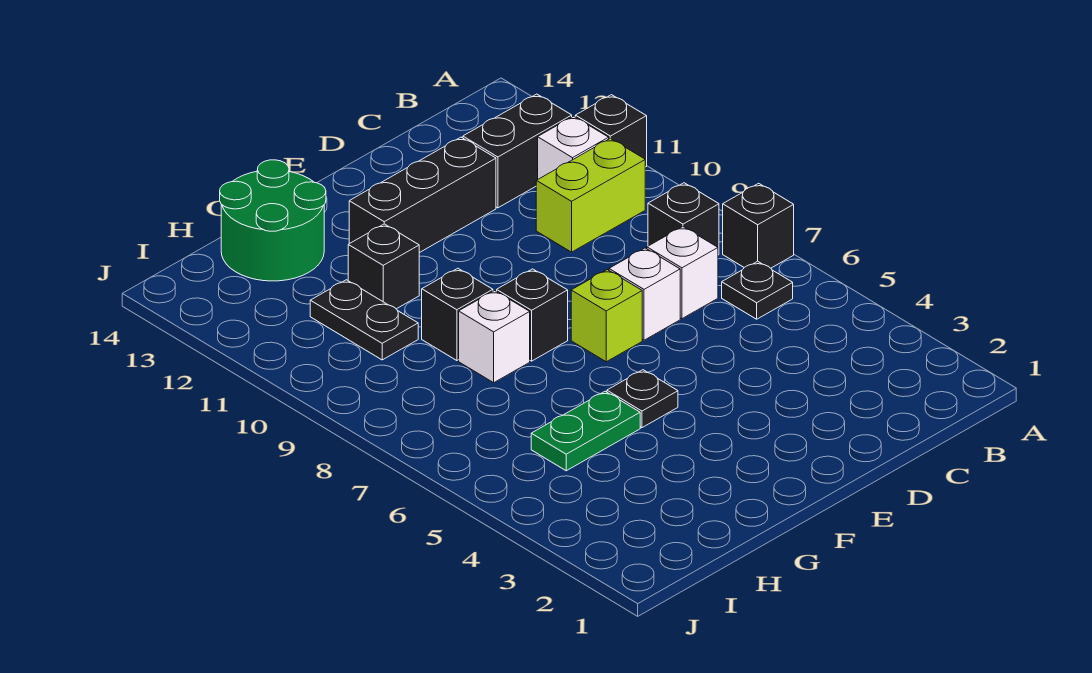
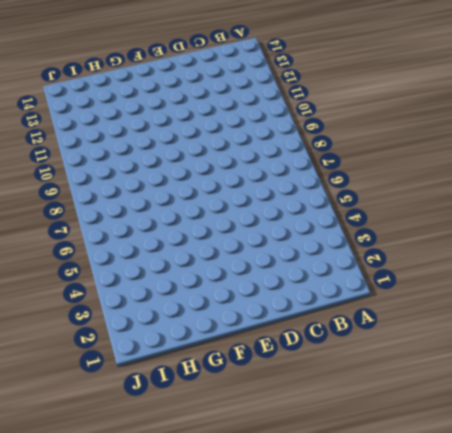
none -> black brick A7 level 1
none -> black brick A11 level 1
none -> black plate B6 level 1

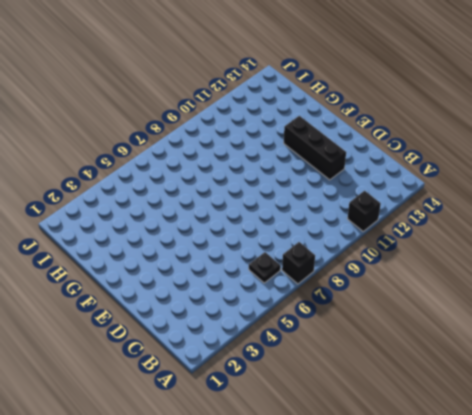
none -> black brick B8 level 1
none -> lime brick B10:C10 level 1
none -> white brick B11 level 1

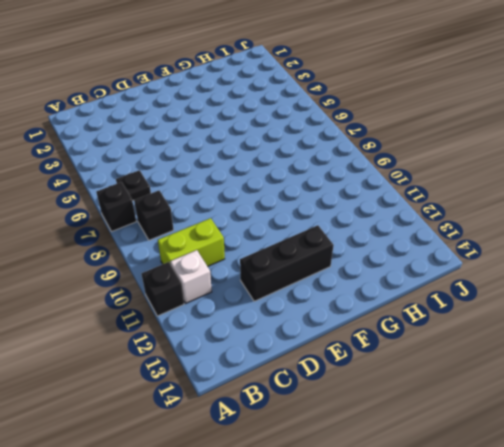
none -> black brick B12:C12 level 1
none -> white brick C7 level 1
none -> white brick D7 level 1

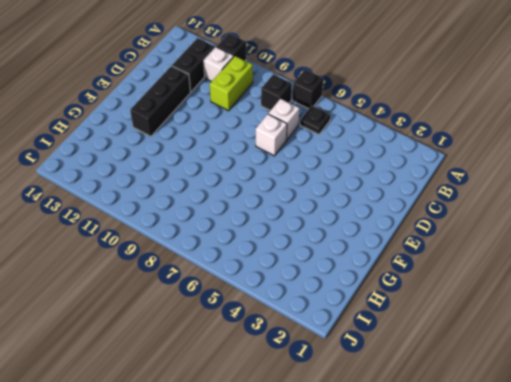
none -> lime brick E7 level 1
none -> black plate F5 level 1
none -> black brick F8 level 1

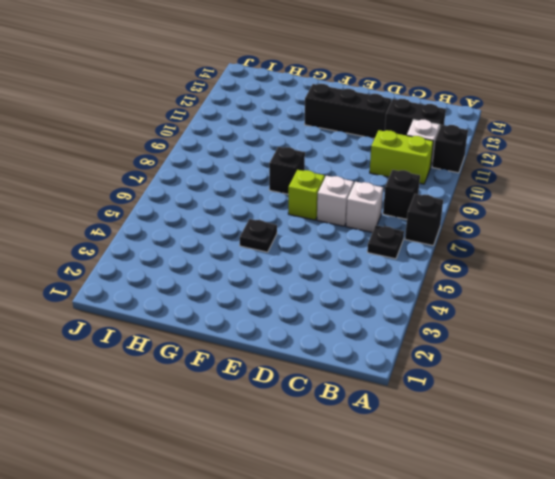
none -> green plate G5:H5 level 1
none -> white brick G8 level 1
none -> black brick G9 level 1

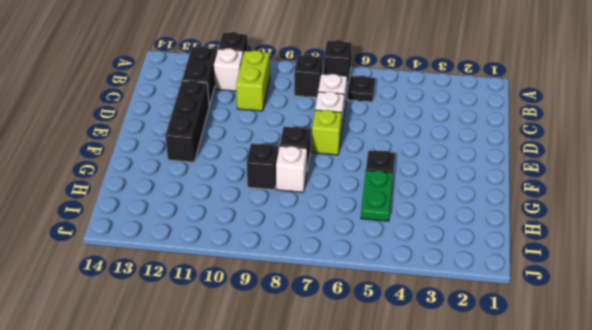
none -> black brick G11 level 1
none -> green round brick G13:H14 level 1
none -> black plate H10:H11 level 1

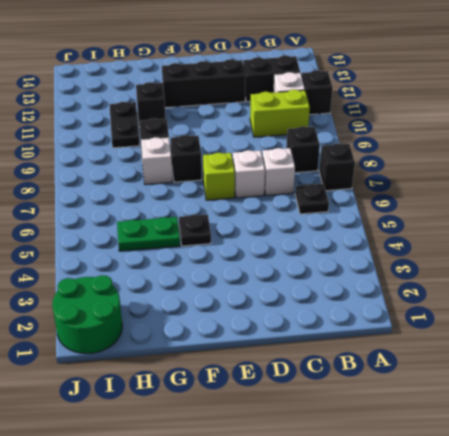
green round brick I1:J2 level 1 -> green round brick G13:H14 level 1

